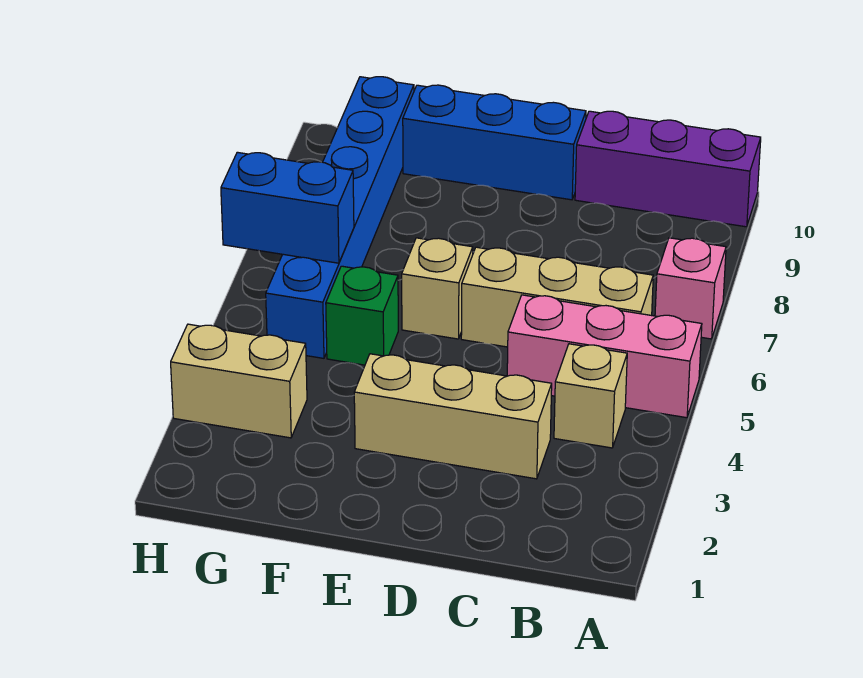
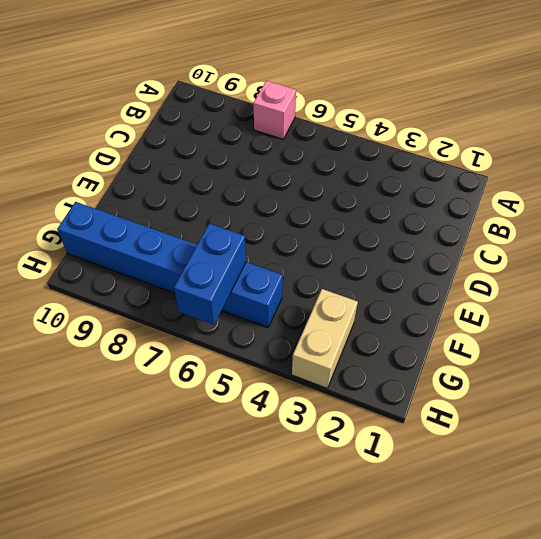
none -> pink brick A5:C5 level 1
none -> purple brick A10:C10 level 1
none -> tan brick B4 level 1

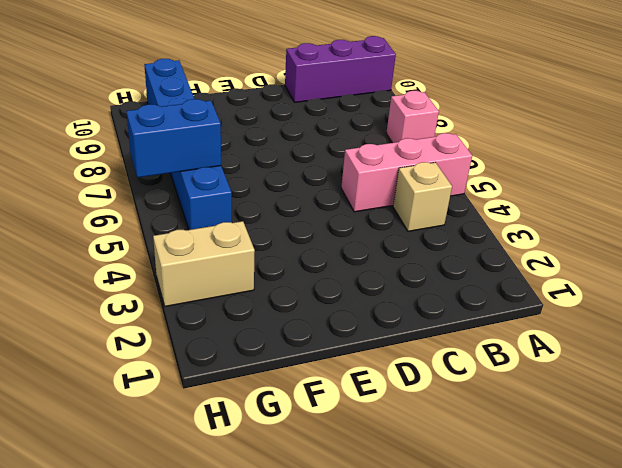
none -> tan brick B6:D6 level 1
none -> tan brick C3:E3 level 1
none -> blue brick D10:F10 level 1

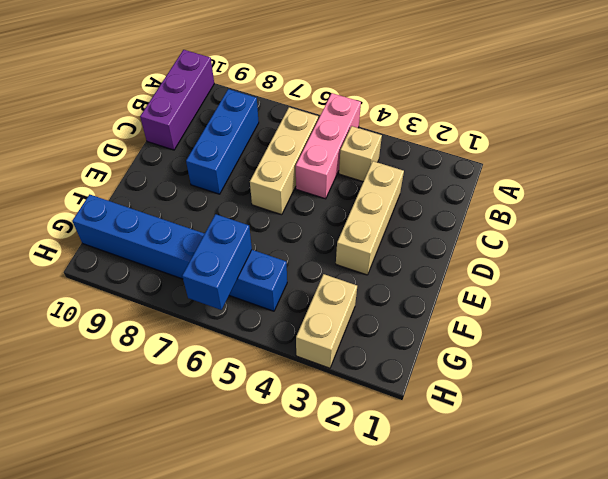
blue brick B8:D8 level 1 -> blue brick D10:F10 level 1
none -> pink brick A7 level 1
none -> tan brick E6 level 1
none -> green brick F5 level 1

